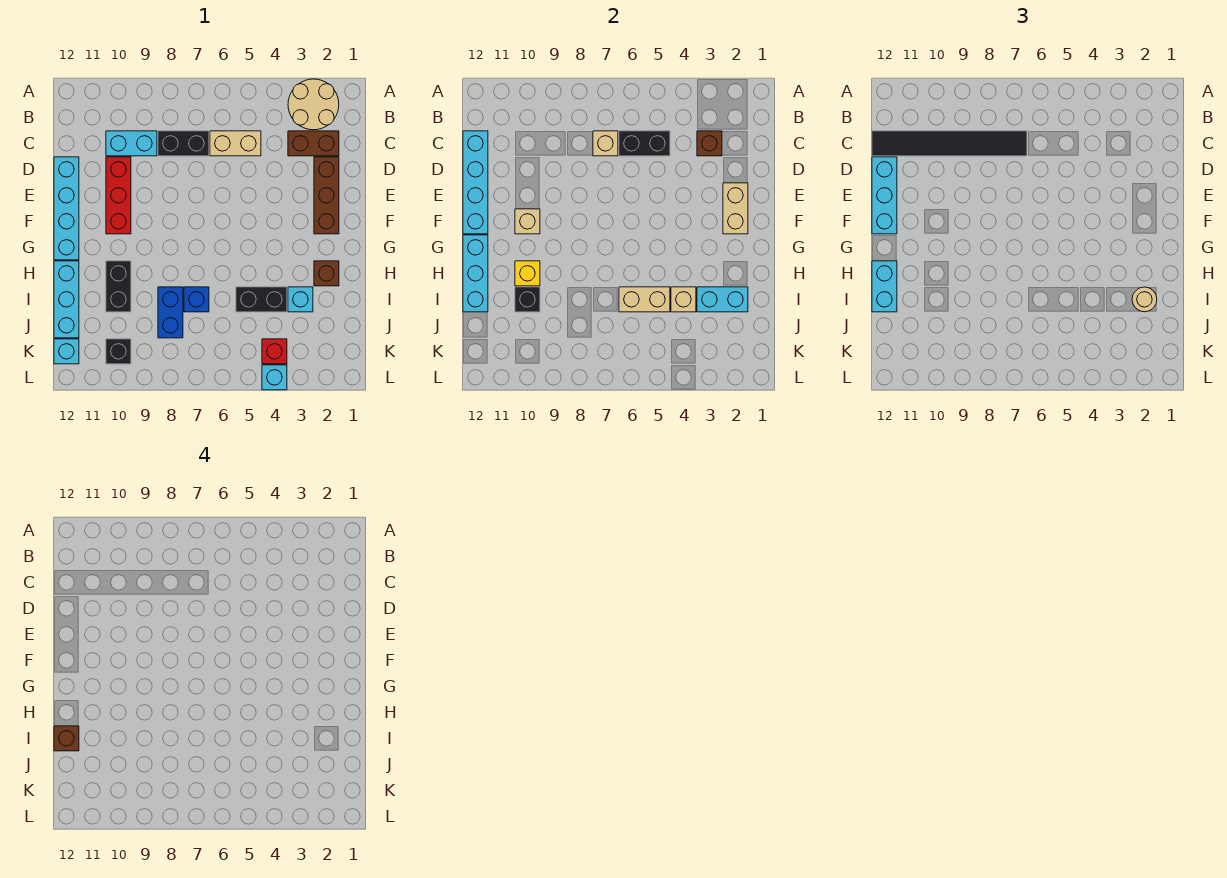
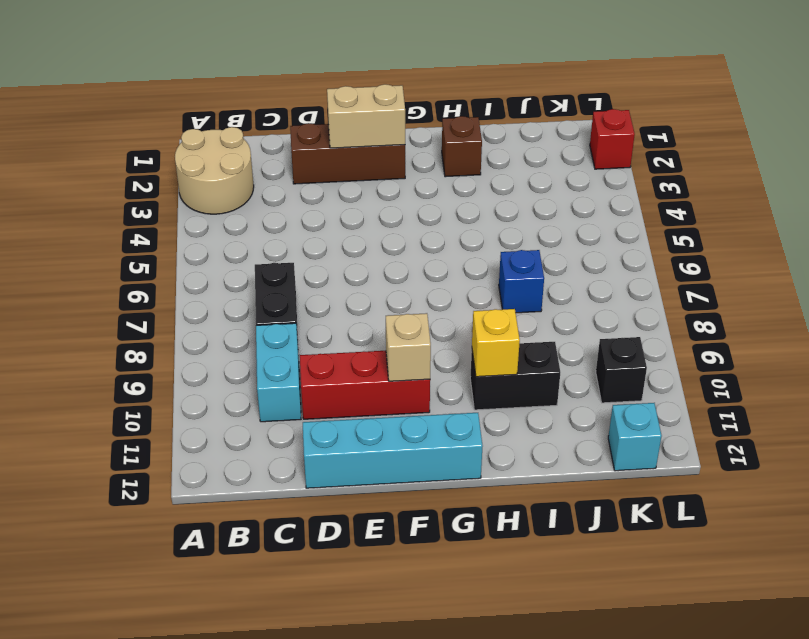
red brick L2 level 1 -> red brick K4 level 1
none -> brown brick C2:C3 level 1
none -> tan brick C5:C6 level 1
none -> cyan brick H12:J12 level 1
none -> cyan brick I3 level 1

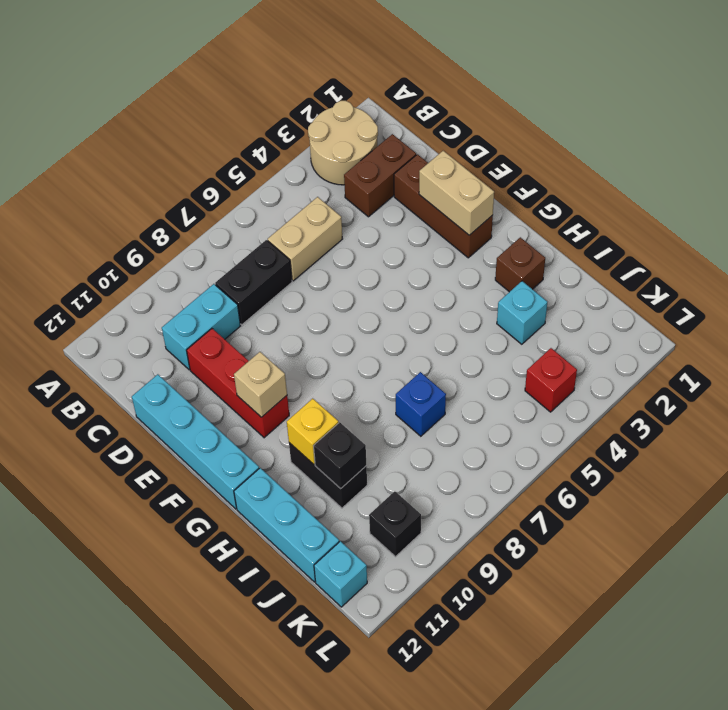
none -> black brick I4:I5 level 1
none -> blue brick I8:J8 level 1
none -> cyan brick L4 level 1
none -> brown brick C3 level 2

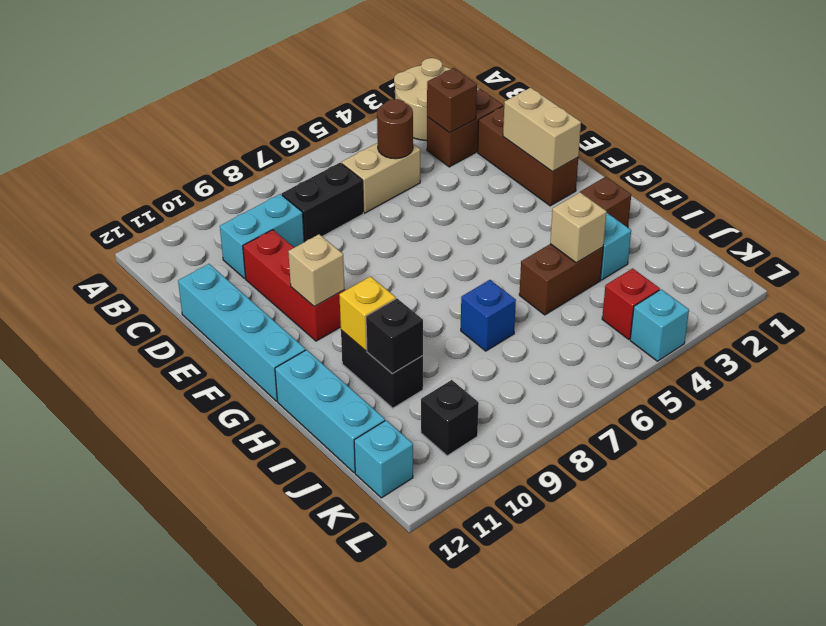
brown round brick C5 level 2 -> black brick C5:C6 level 2
brown brick I4:I5 level 1 -> black brick I4:I5 level 1
none -> blue brick I8:J8 level 1
none -> tan brick C7 level 2
none -> cyan brick C12:F12 level 2
none -> cyan brick G12:I12 level 2

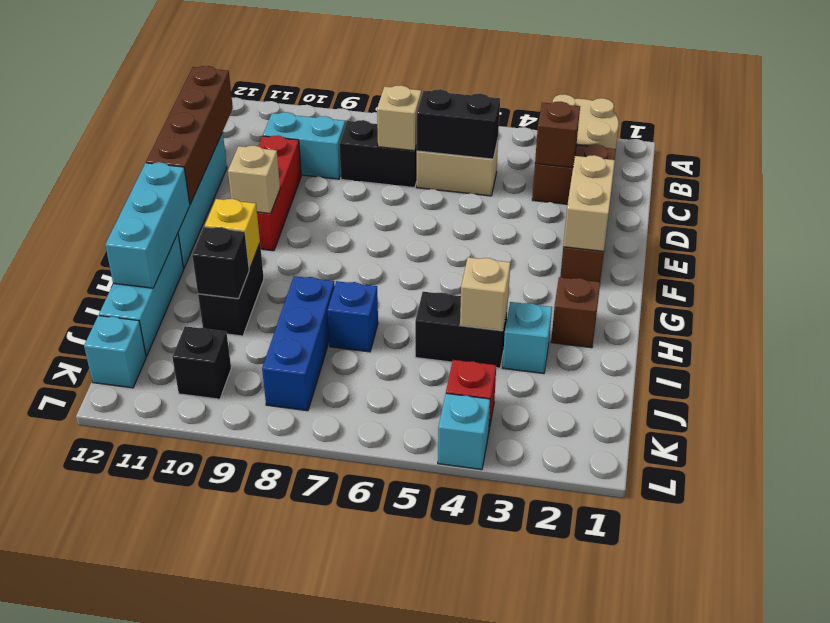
brown brick C12:F12 level 2 -> cyan brick C12:F12 level 2
blue brick I8:K8 level 1 -> blue brick I8:J8 level 1
none -> cyan brick I2:I3 level 2
none -> tan brick I5:I6 level 2
none -> black tile C7:C12 level 3
none -> cyan brick D12:F12 level 3

